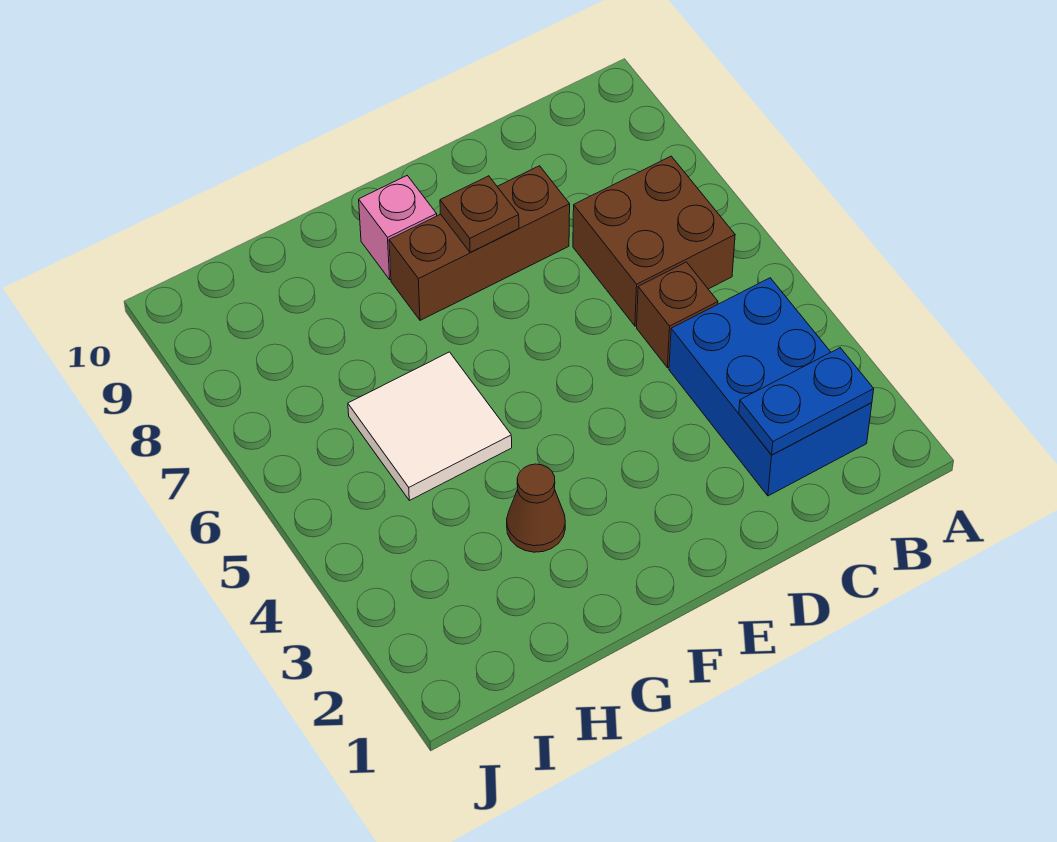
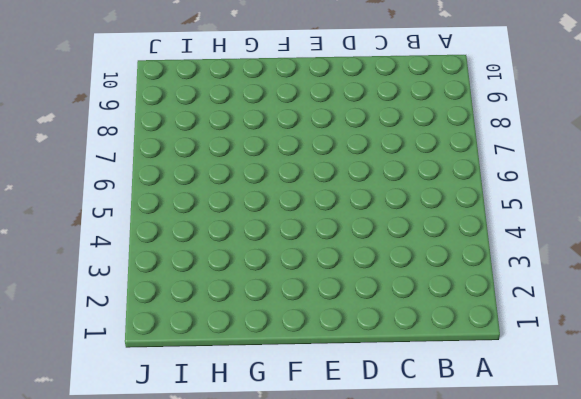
none -> blue brick B2:C4 level 1
none -> brown brick B6:C7 level 1

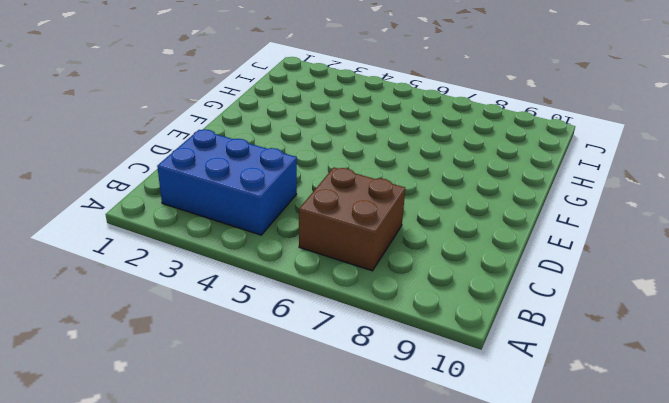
none -> brown brick C5 level 1
none -> brown brick D8:F8 level 1

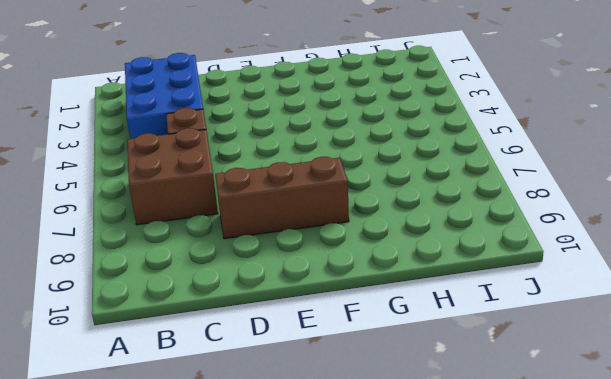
none -> pink brick F9 level 1
none -> brown cone G3 level 1

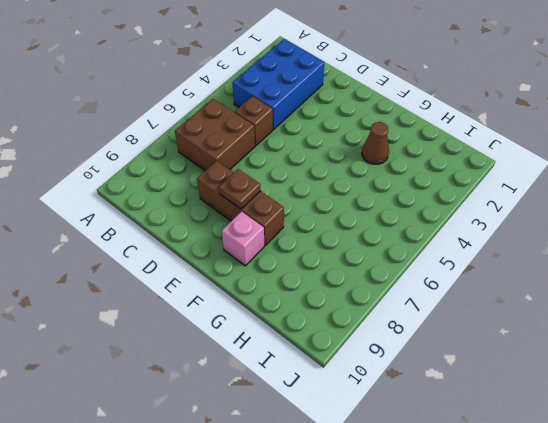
none -> white tile G5:H6 level 1
none -> blue plate B2:C2 level 2

